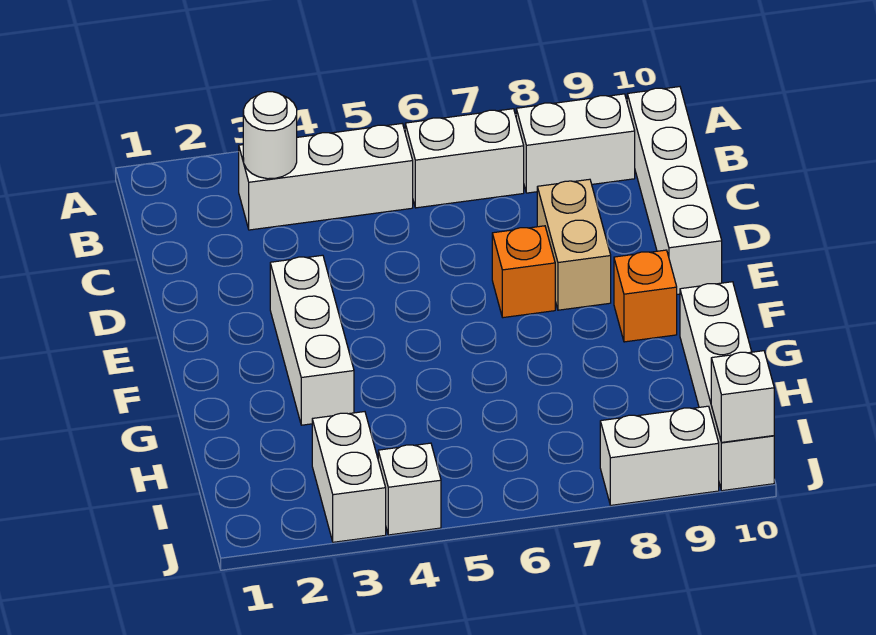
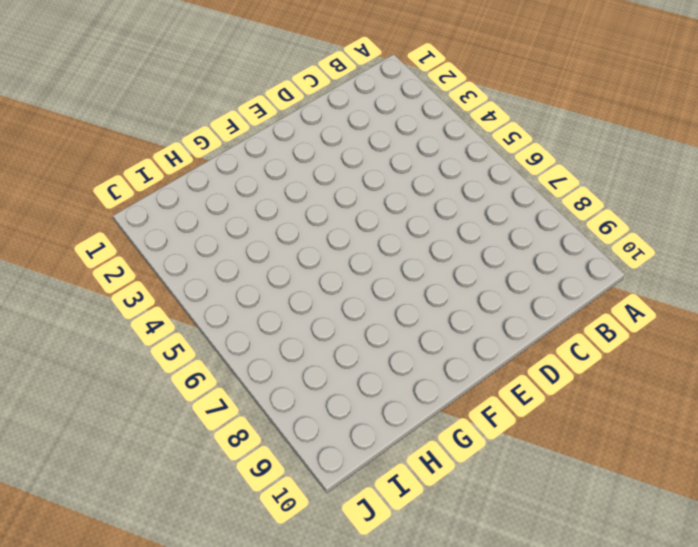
none -> white brick B3:B5 level 1
none -> white brick B6:B7 level 1
none -> white brick B8:B9 level 1

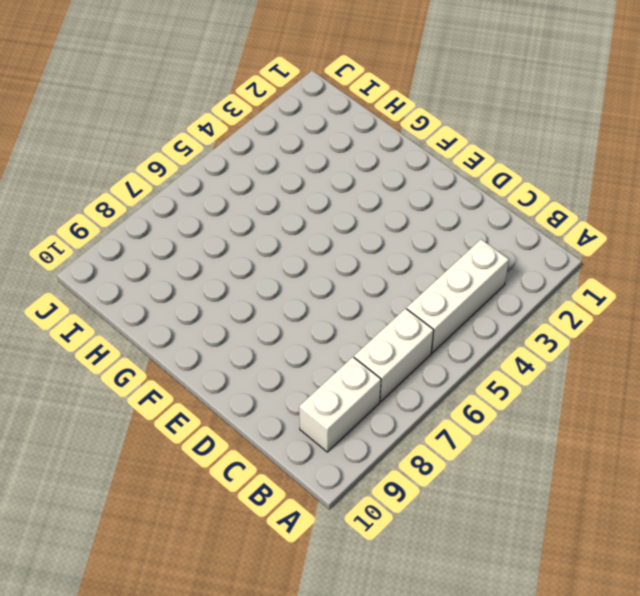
none -> white brick B10:E10 level 1
none -> tan brick D8:E8 level 1
none -> white brick E3:G3 level 1

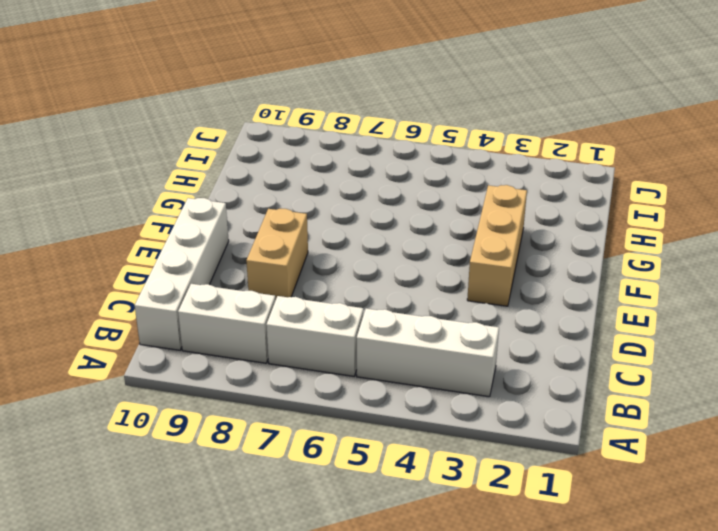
tan brick E3:G3 level 1 -> white brick E3:G3 level 1
none -> orange brick E7 level 1
none -> orange brick F9 level 1
none -> white brick G10:J10 level 1

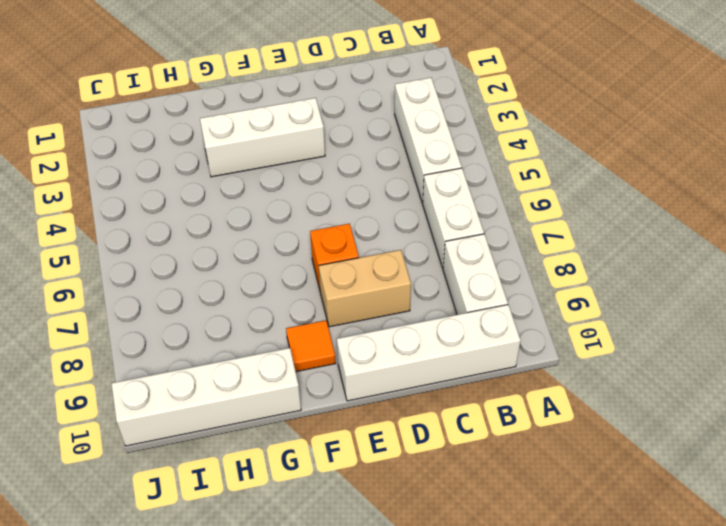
orange tile F9 level 1 -> orange brick F9 level 1
none -> white brick I3:J3 level 1
none -> white brick J4 level 1
none -> white brick J8:J9 level 1

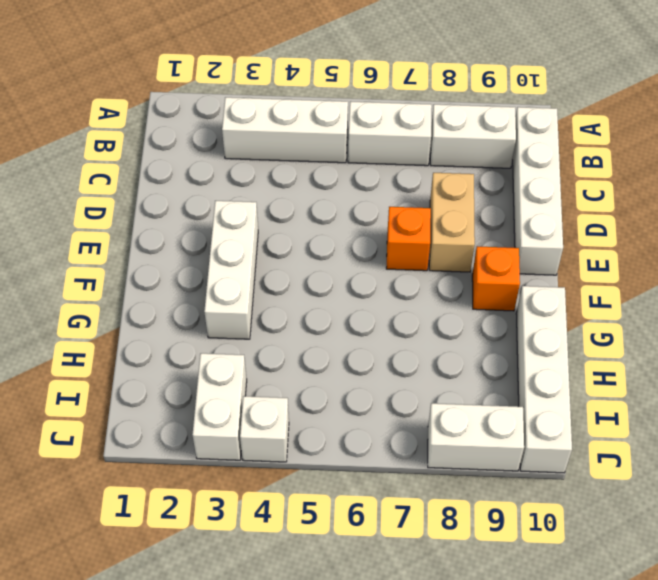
none -> white round brick B3 level 2
none -> white brick J10 level 2

